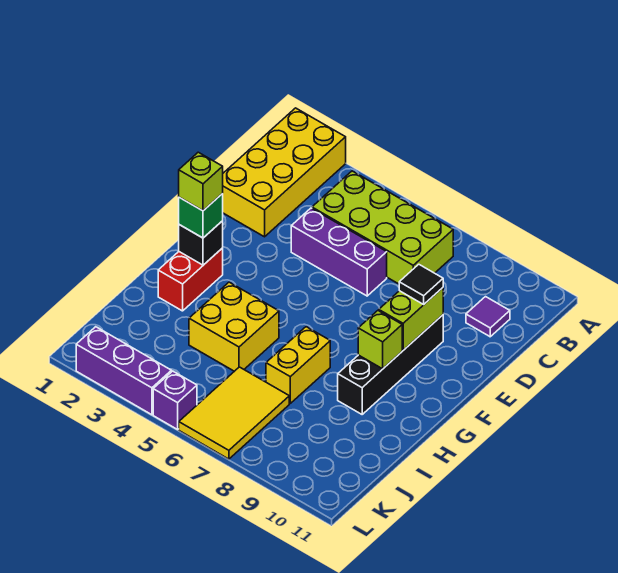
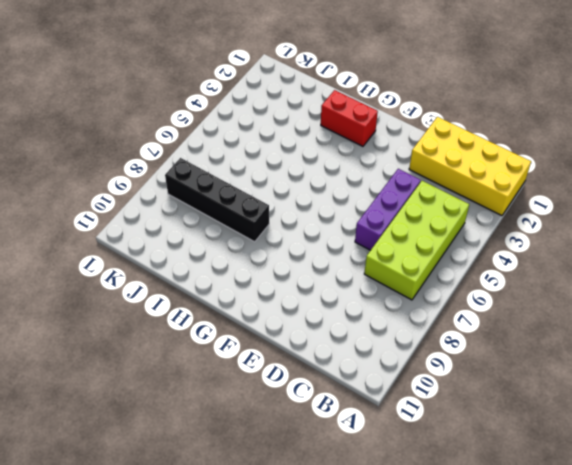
black brick H8:K8 level 1 -> black brick E9:H9 level 1
none -> purple tile C10 level 1
none -> yellow brick H4:I5 level 1
none -> yellow brick H7:I7 level 1

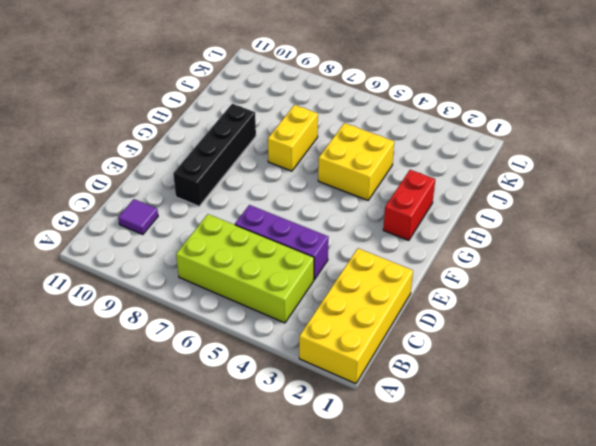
none -> yellow tile J6:L7 level 1
none -> purple brick L2:L4 level 1
none -> purple brick L5 level 1

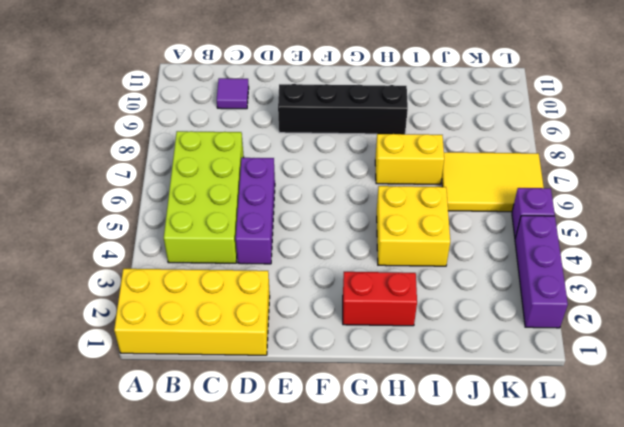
none -> lime brick E9:F9 level 2
none -> black brick G2 level 2
none -> lime brick G9 level 2

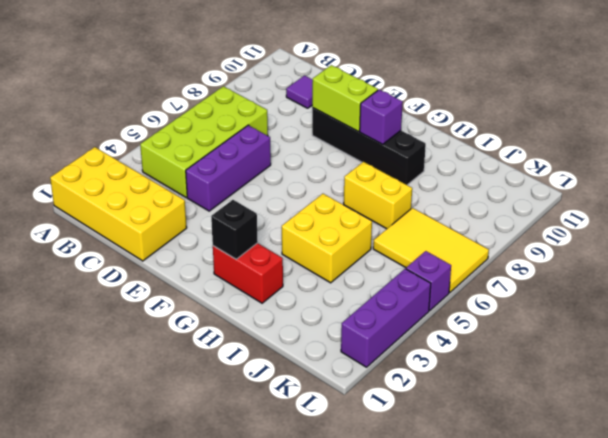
purple brick G9 level 2 -> lime brick G9 level 2
none -> black tile E9 level 3
none -> green brick G2 level 3
none -> lime brick G2 level 4

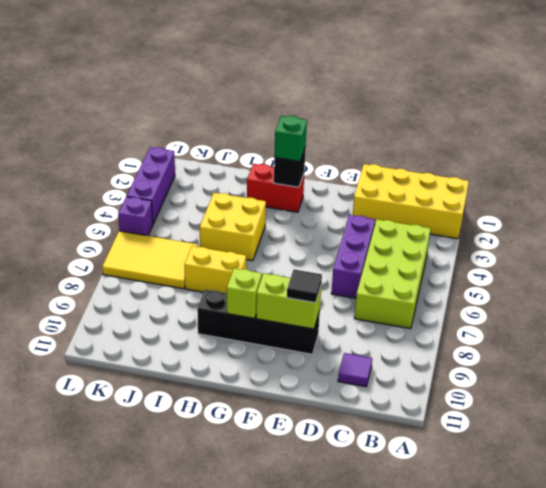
none -> lime brick G2 level 4

